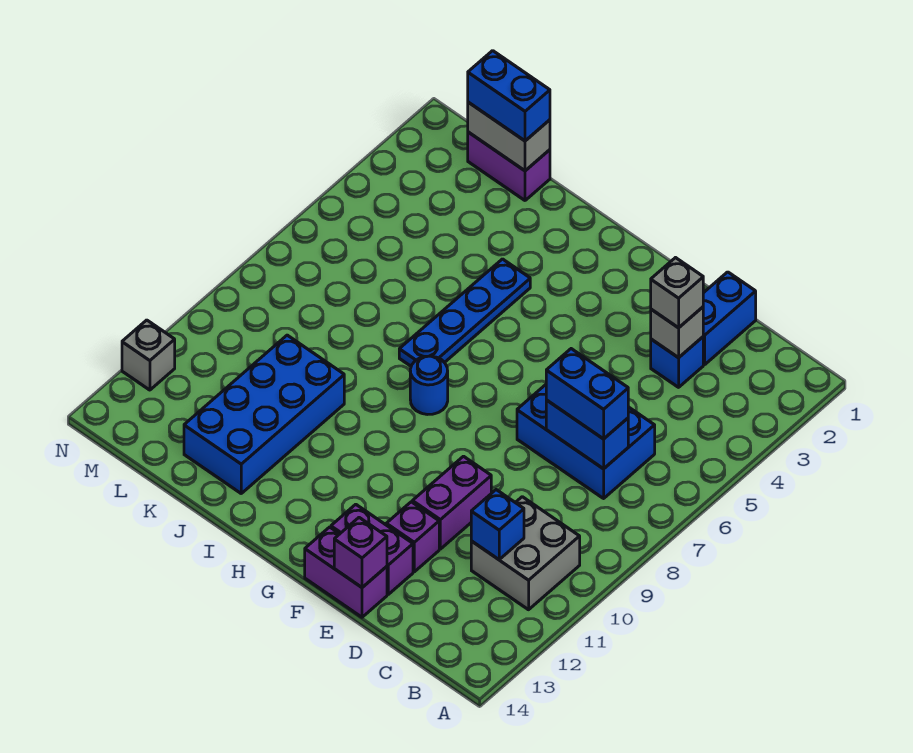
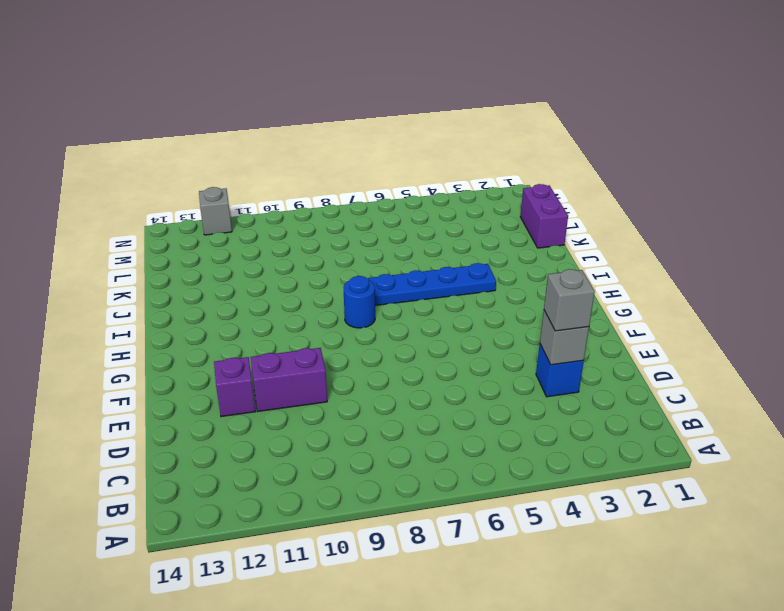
none -> grey brick B10:C11 level 1
none -> blue brick C6:E7 level 1
none -> blue brick D1:D2 level 1

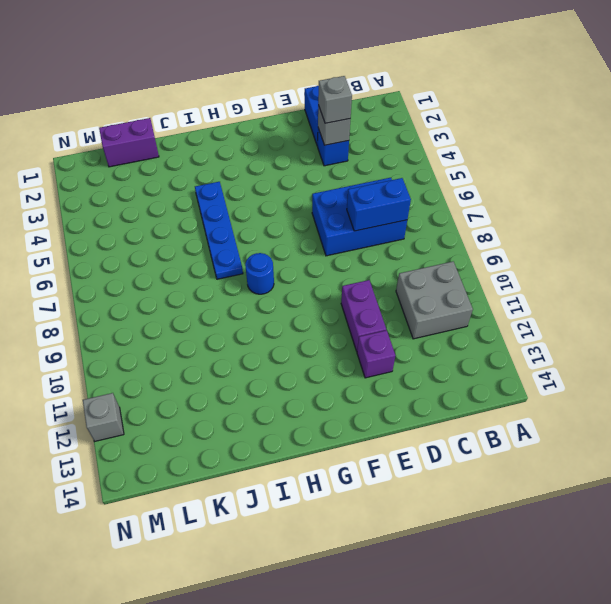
none -> purple brick E13:F13 level 1
none -> purple brick E14:F14 level 1
none -> blue brick J10:K13 level 1

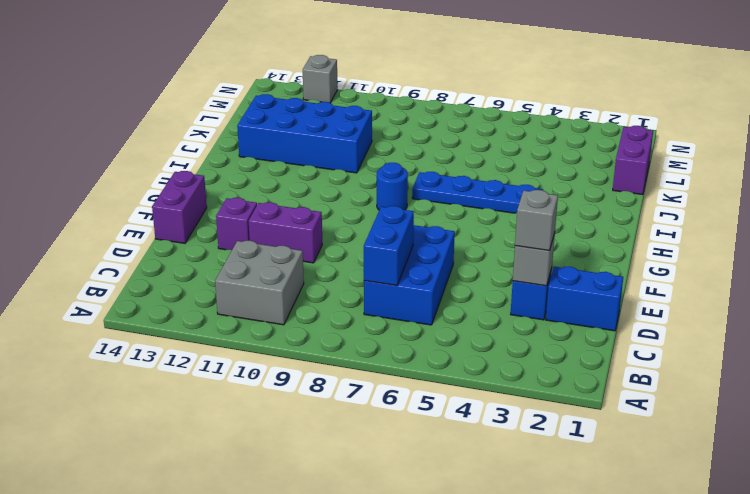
none -> purple brick E13:F13 level 1
none -> blue brick C11 level 2
none -> purple brick E14 level 2

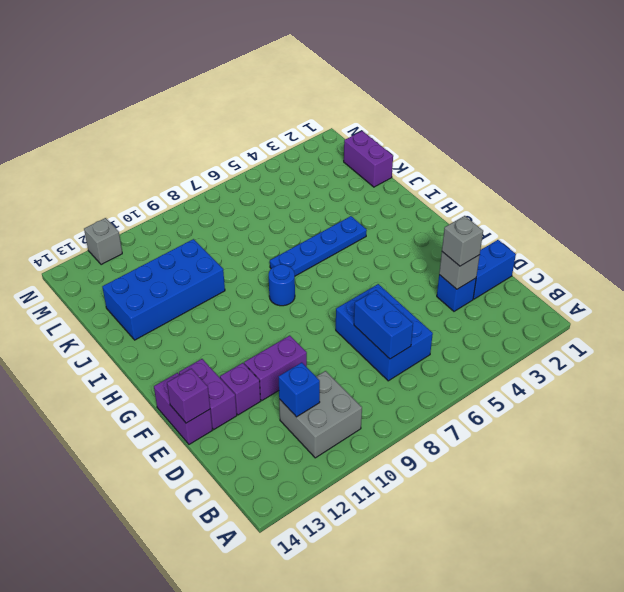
none -> grey brick K1:L1 level 2
none -> blue brick C7:D7 level 3
none -> blue brick K1:L1 level 3

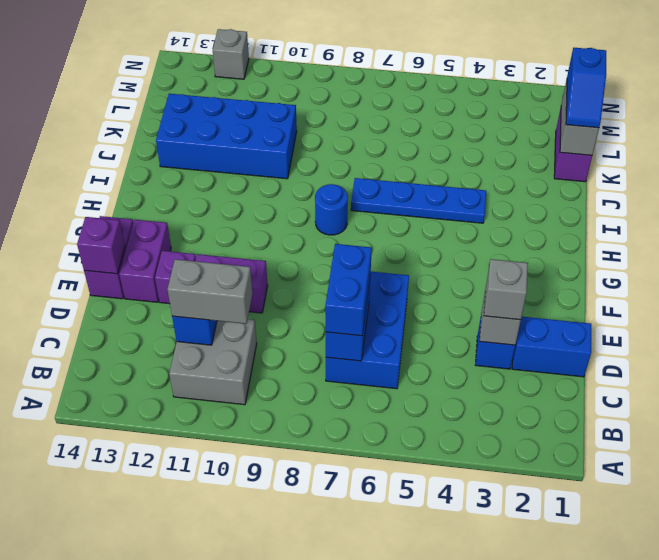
grey brick C10:C11 level 3 -> none
blue slope K1:L1 level 3 top L -> blue brick K1:L1 level 3

